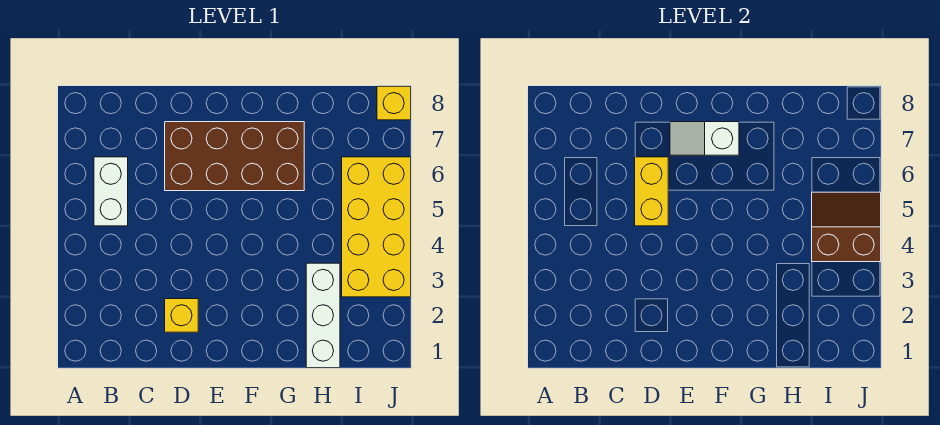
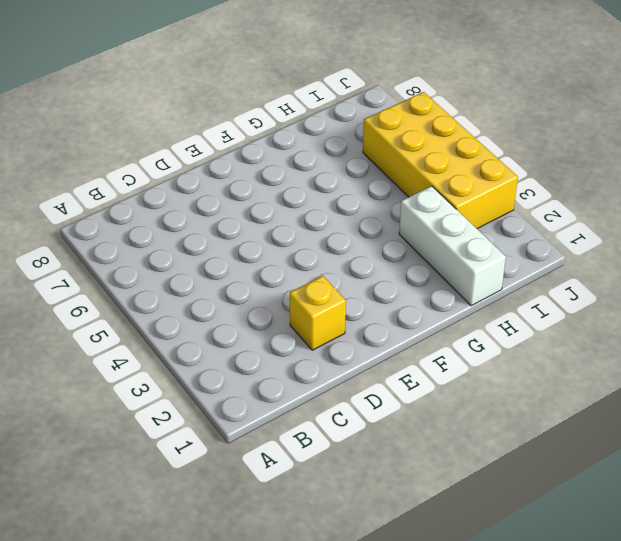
none -> white brick B5:B6 level 1
none -> brown brick D6:G7 level 1

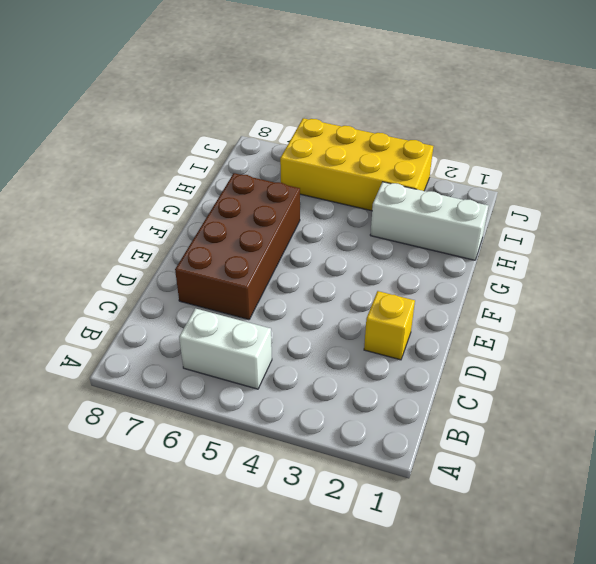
none -> yellow brick J8 level 1
none -> yellow brick D5:D6 level 2

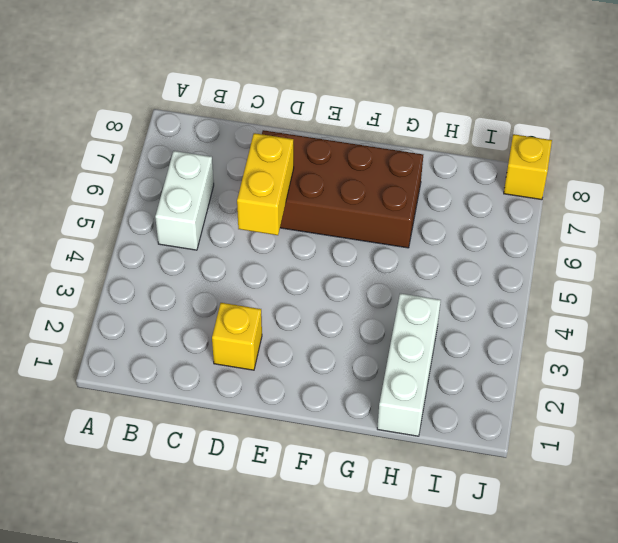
none -> yellow brick I3:J6 level 1
none -> white slope E7:F7 level 2 top F

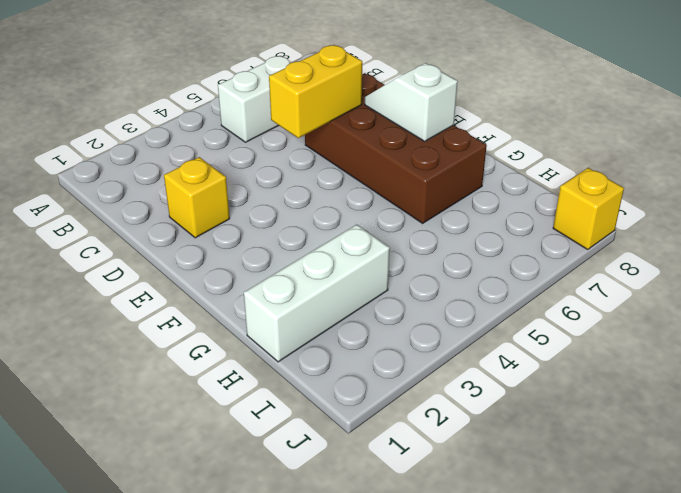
none -> yellow brick I3:J6 level 1
none -> brown slope I4:J5 level 2 top 4

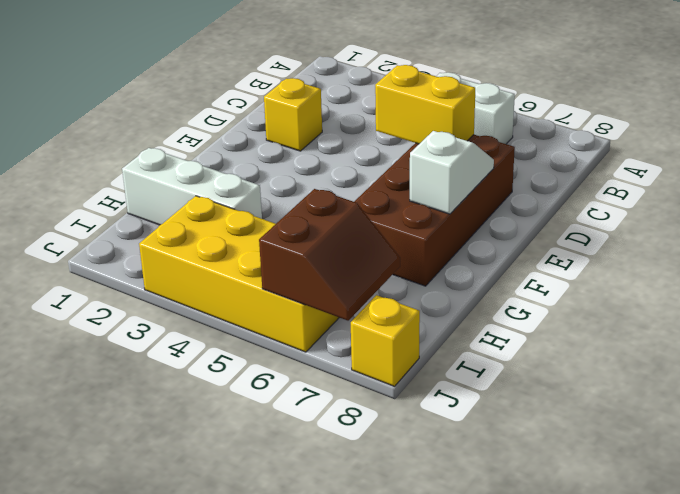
brown slope I6:J7 level 2 top 6 -> brown slope I4:J5 level 2 top 4

